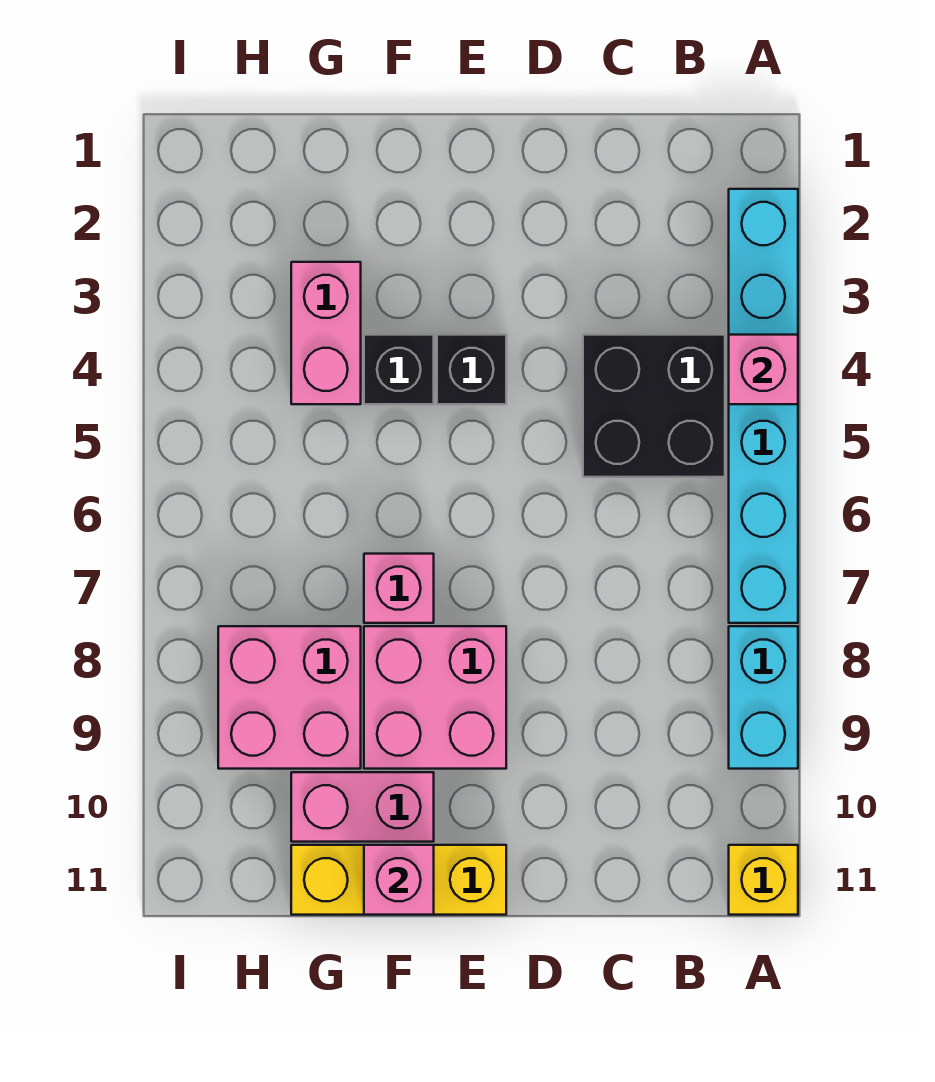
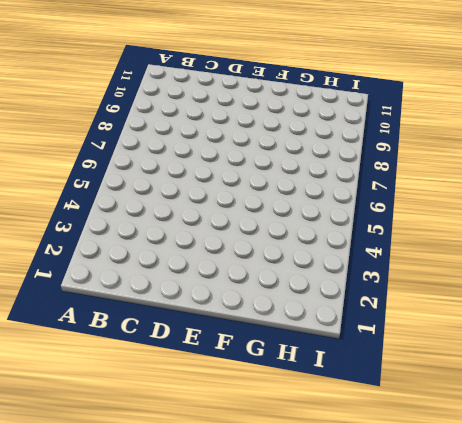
none -> cyan brick A2:A7 level 1
none -> cyan brick A8:A9 level 1
none -> yellow brick A11 level 1

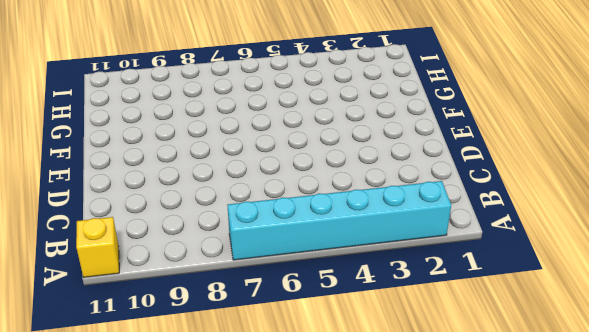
none -> cyan brick A8:A9 level 1
none -> black brick B4:C5 level 1
none -> black brick E4 level 1

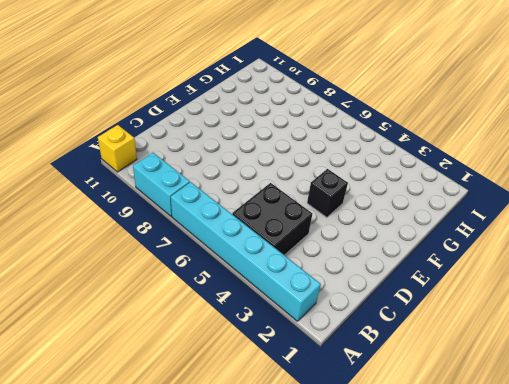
none -> pink brick E8:F9 level 1
none -> yellow brick E11:G11 level 1
none -> black brick F4 level 1

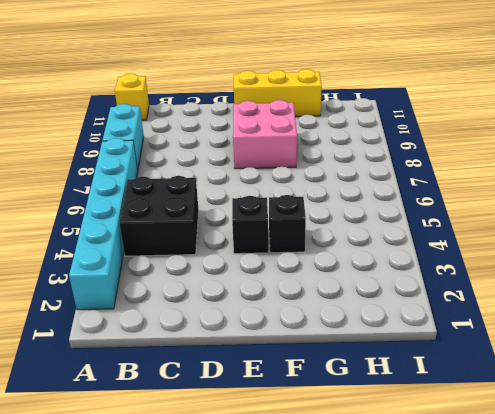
none -> pink brick F7 level 1
none -> pink brick F10:G10 level 1
none -> pink brick G3:G4 level 1

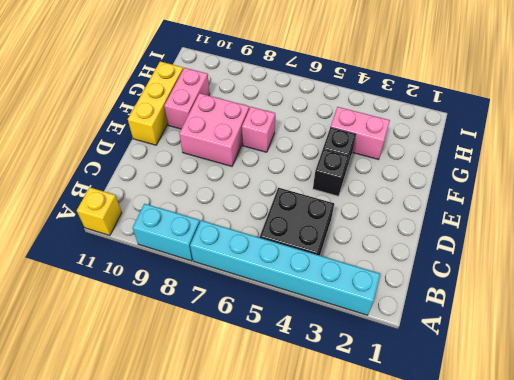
none -> pink brick G8:H9 level 1
none -> pink brick A4 level 2
none -> pink brick F11 level 2

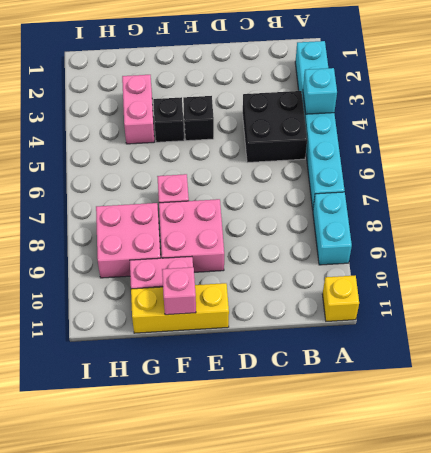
cyan brick A4 level 2 -> pink brick A4 level 2

